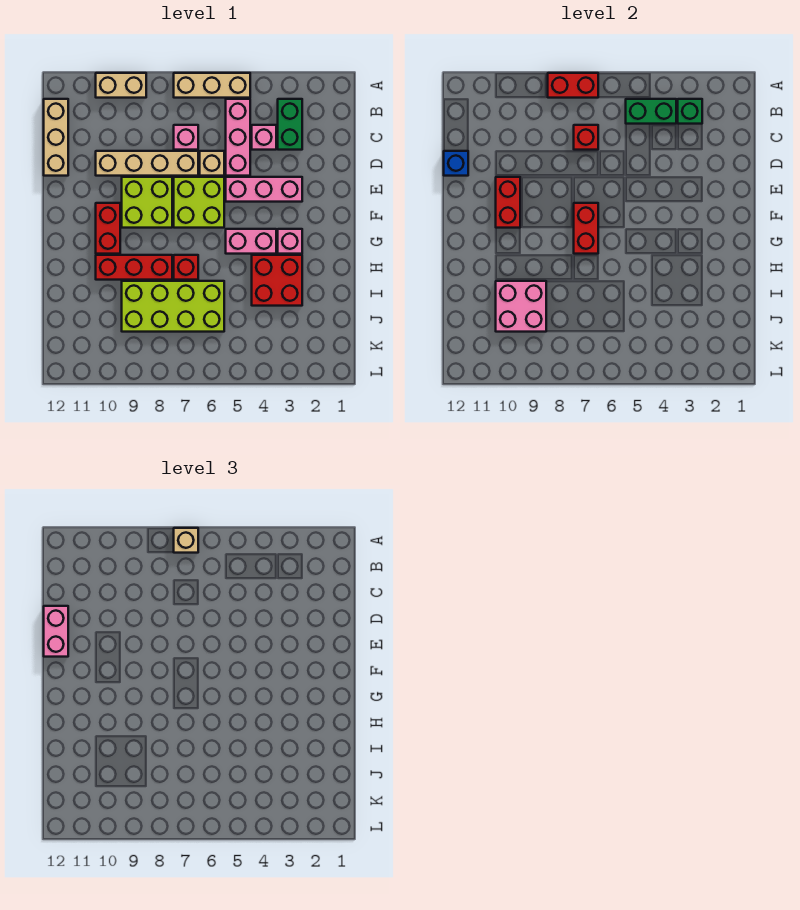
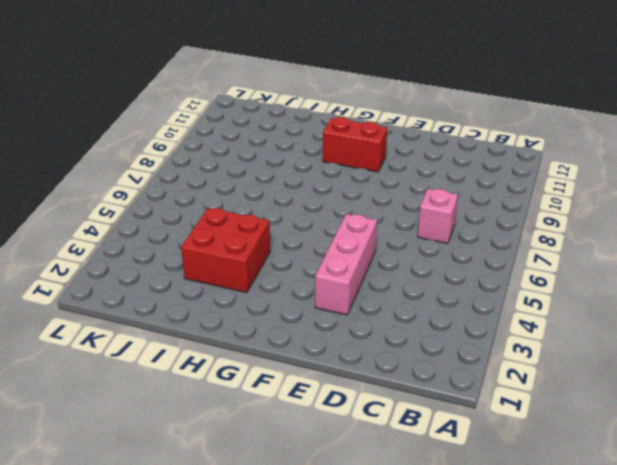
none -> tan brick A5:A7 level 1
none -> tan brick A9:A10 level 1
none -> green brick B3:C3 level 1

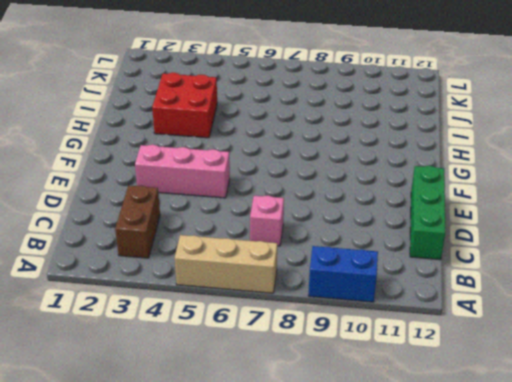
blue brick A9:A10 level 1 -> tan brick A9:A10 level 1
brown brick B3:C3 level 1 -> green brick B3:C3 level 1
green brick C12:E12 level 1 -> tan brick B12:D12 level 1
none -> pink brick B5:D5 level 1
none -> pink brick C4 level 1
none -> tan brick D6 level 1

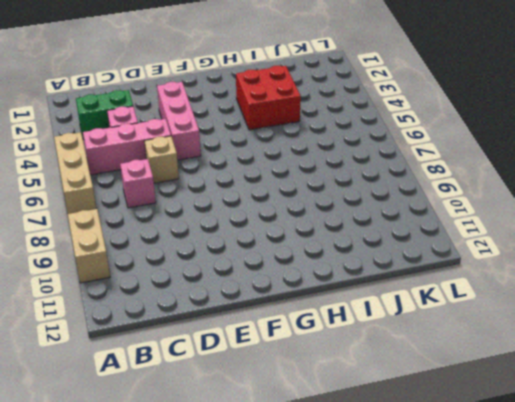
none -> tan brick B12:D12 level 1
none -> tan brick D7:D10 level 1
none -> lime brick E6:F7 level 1

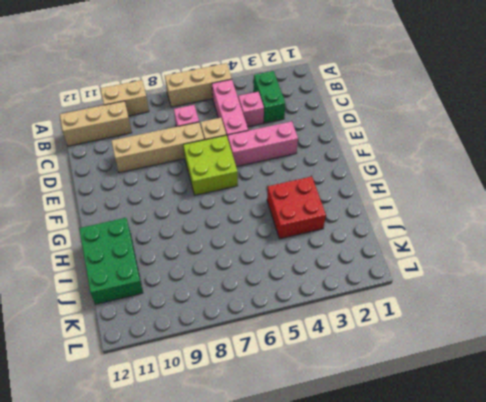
tan brick B10:B12 level 1 -> tan brick B12:D12 level 1
green brick H11:J12 level 1 -> none
none -> lime brick E8:F9 level 1
none -> red brick F10:G10 level 1
none -> pink brick G3 level 1

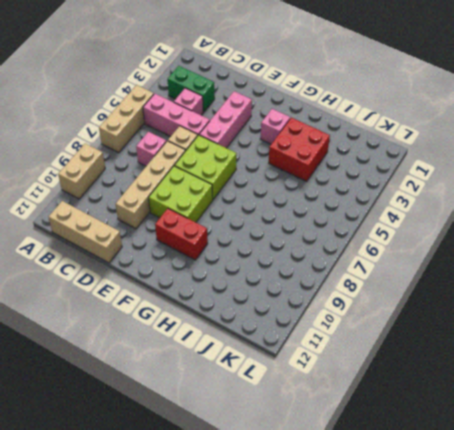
none -> pink brick G4:G5 level 1
none -> red brick H7 level 1
none -> red brick H8:H10 level 1

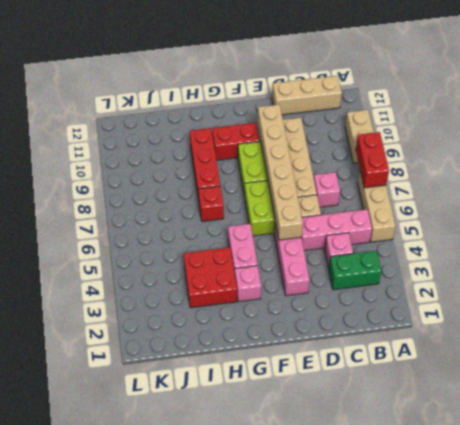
tan brick E5:E10 level 2 -> red brick E10:F10 level 2
none -> lime brick I6:J9 level 1
none -> green brick B3 level 2
none -> green brick B4:B5 level 2

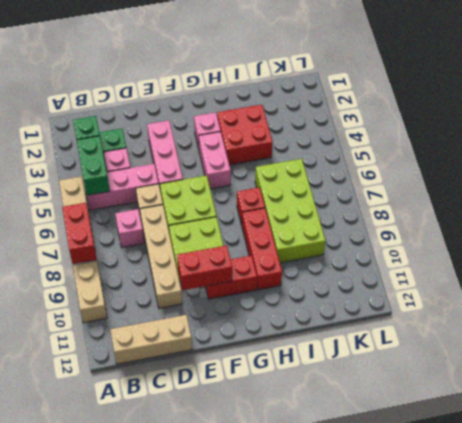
none -> red brick C7 level 2
none -> blue brick D12 level 2
none -> red brick F7:G7 level 2

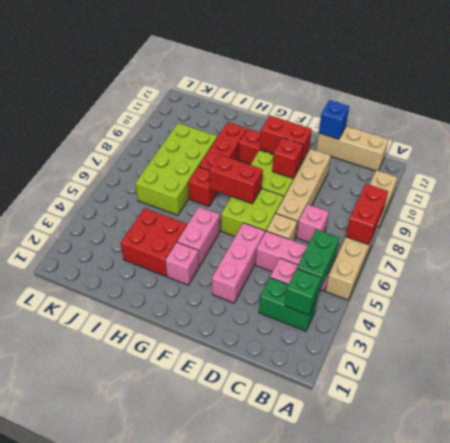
red brick E9 level 2 -> red brick C7 level 2
none -> pink brick I9:J10 level 2
none -> tan brick A7 level 3
none -> pink brick D12:E12 level 3

